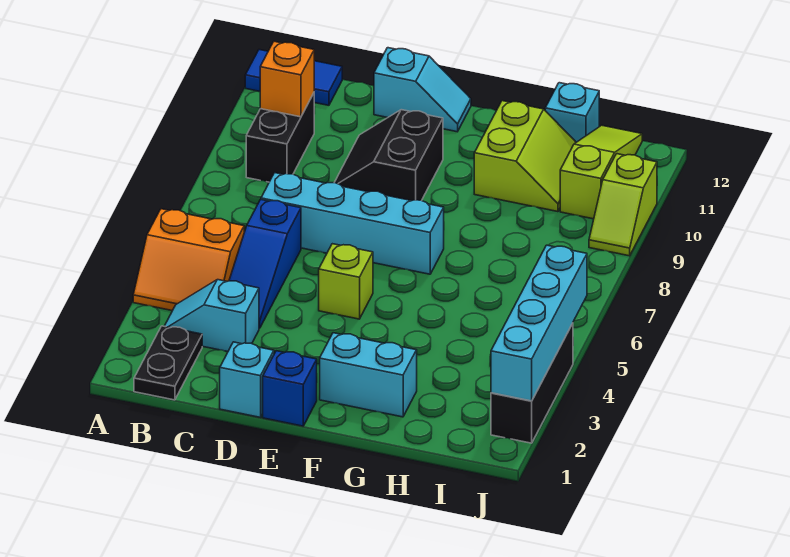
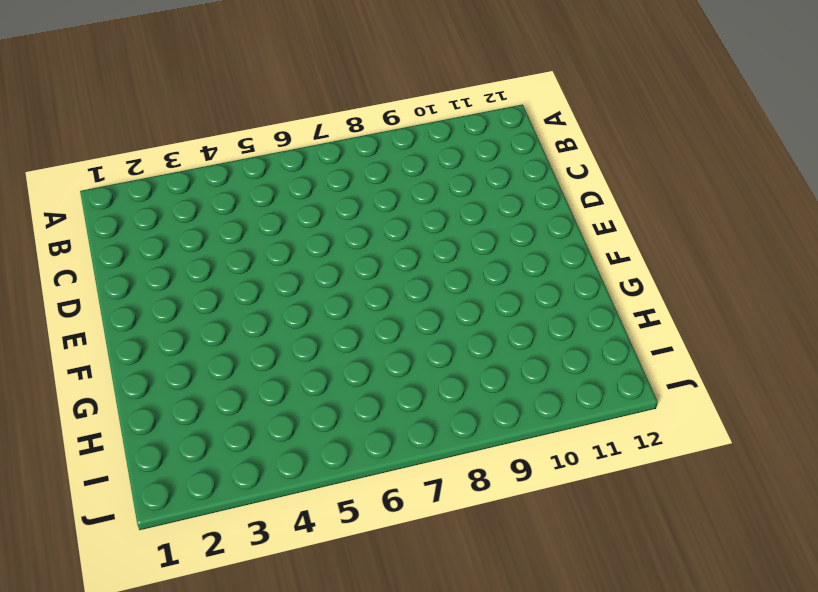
none -> orange slope A4:B5 level 1 top 5
none -> blue tile A12:B12 level 1
none -> black plate B1:B2 level 1

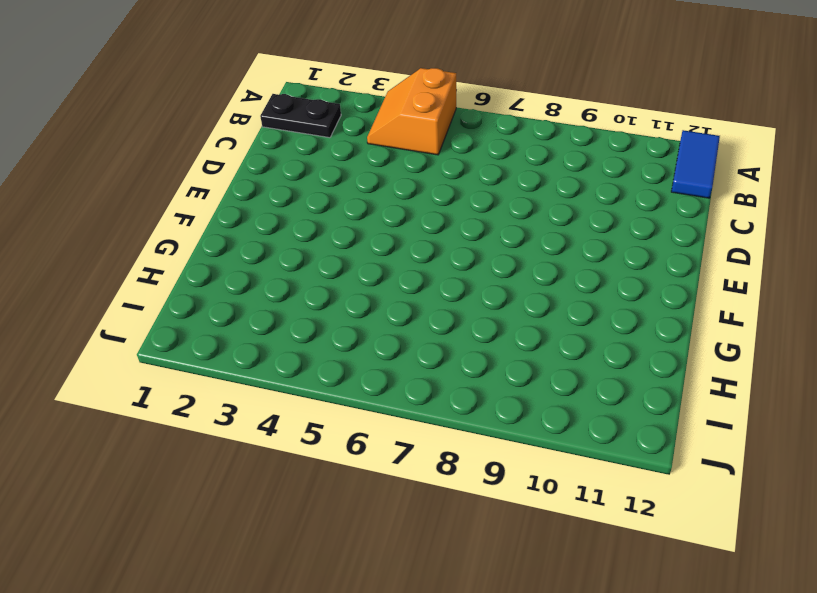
none -> cyan slope B3:C3 level 1 top C
none -> black brick B9:B10 level 1
none -> blue slope C4:C6 level 1 top 6

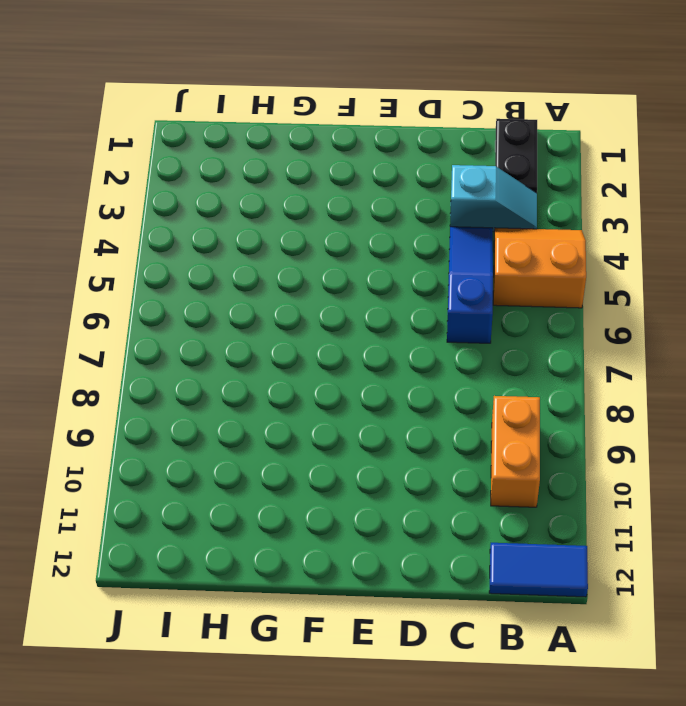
orange brick B9:B10 level 1 -> black brick B9:B10 level 1
none -> cyan brick C7:F7 level 1
none -> cyan brick D1 level 1
none -> black slope D9:E10 level 1 top E

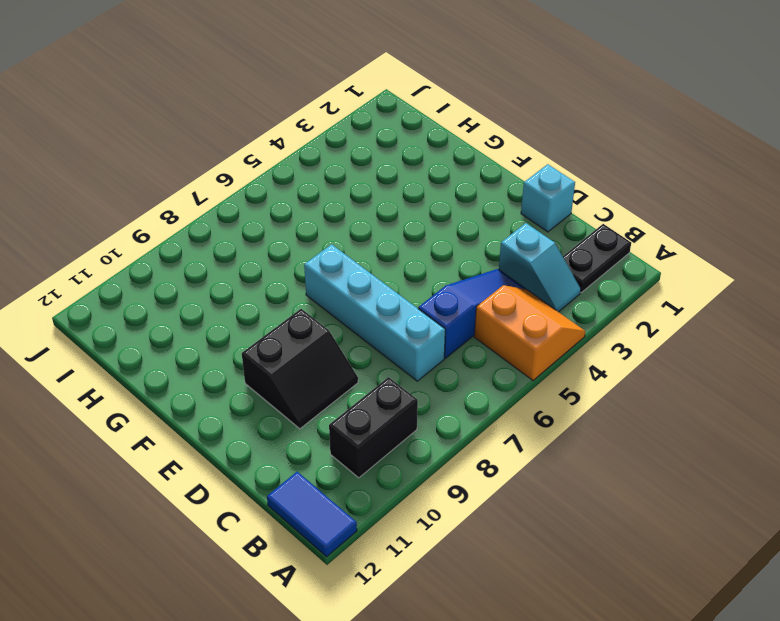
none -> cyan slope D12:E12 level 1 top D
none -> blue brick E1 level 1
none -> lime brick E5 level 1

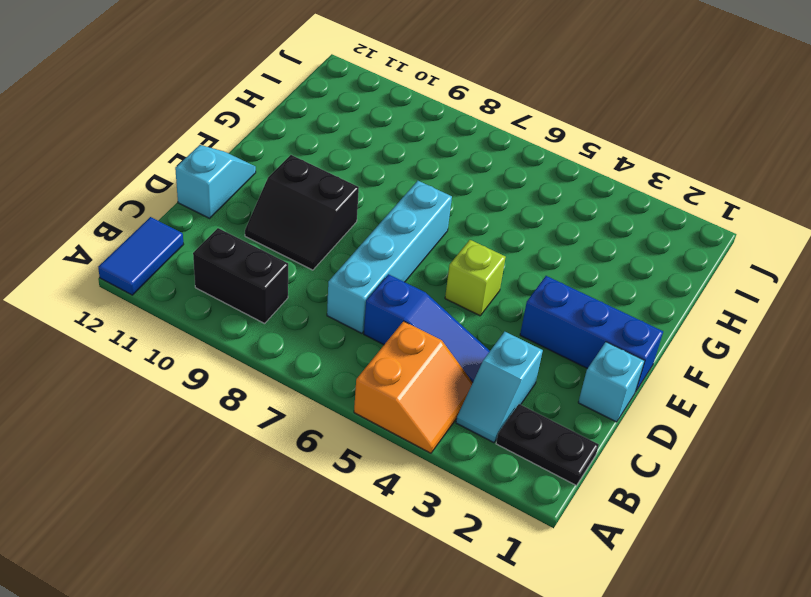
blue brick E1:E3 level 1 -> blue brick E1 level 1
none -> cyan brick F2:G2 level 1
none -> lime slope G10:H11 level 1 top G
none -> cyan brick H12 level 1

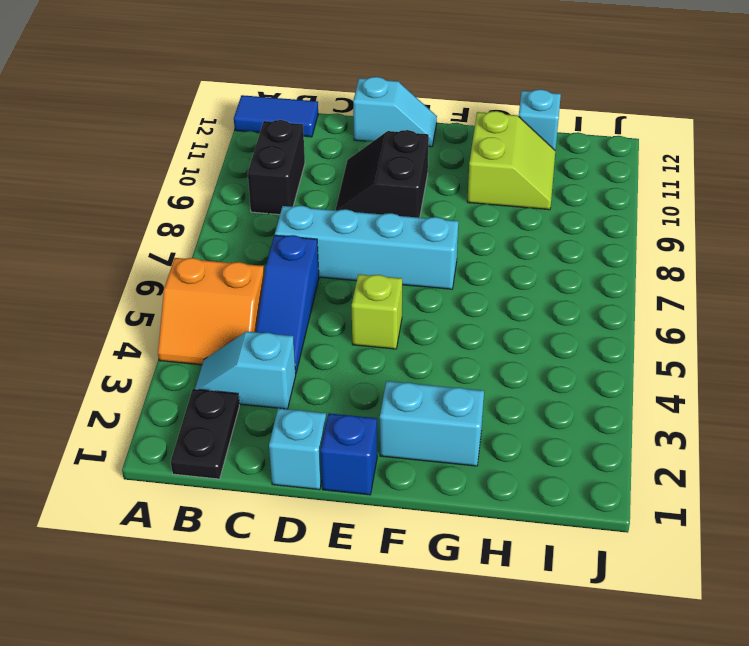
none -> lime slope I10:I12 level 1 top 10
none -> black brick J2:J4 level 1
none -> lime slope J9:J10 level 1 top 10

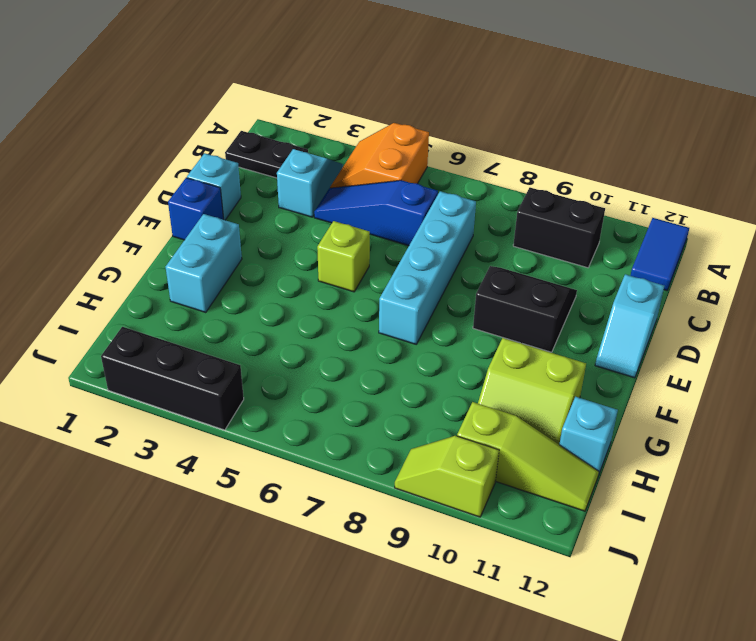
none -> orange brick B10 level 2
none -> cyan brick J2:J5 level 2

